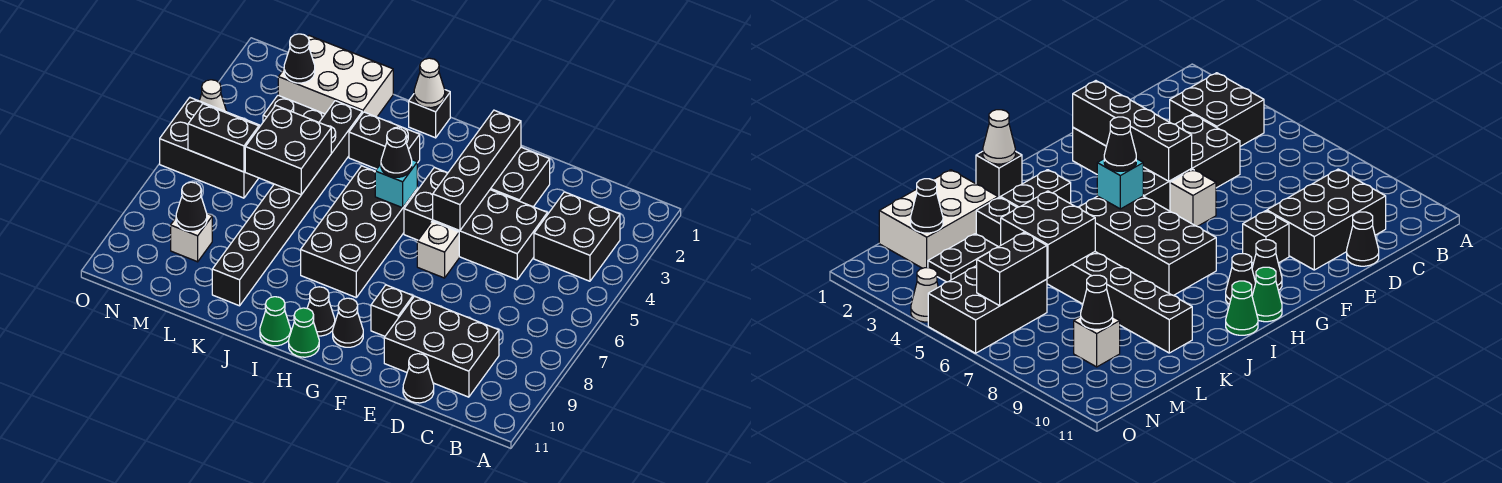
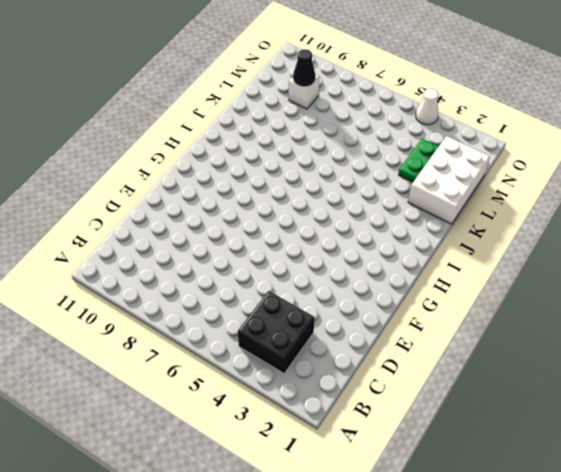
green plate L3:M3 level 1 -> black plate L3:M3 level 1
none -> black brick C9:E10 level 1
none -> black brick D4:G5 level 1
none -> black cone D11 level 1

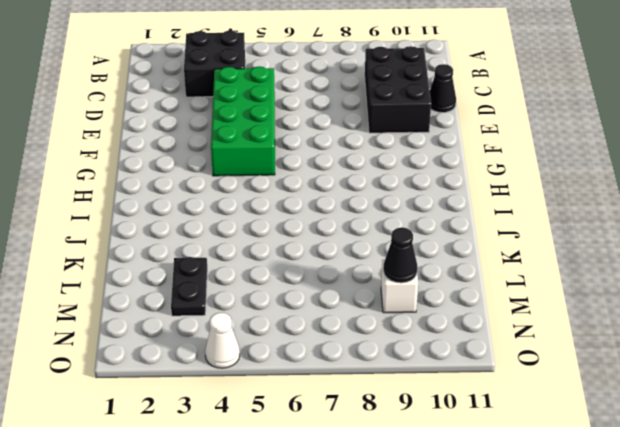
green brick D4:G5 level 1 -> black brick D4:G5 level 1
none -> black brick E2:F3 level 1
none -> white brick F6 level 1
none -> black brick F9 level 1

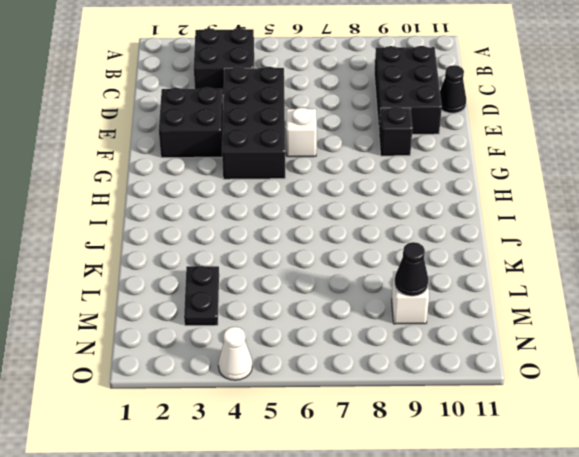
none -> black cone G10 level 1
none -> black brick H5:I8 level 1
none -> black cone H10 level 1

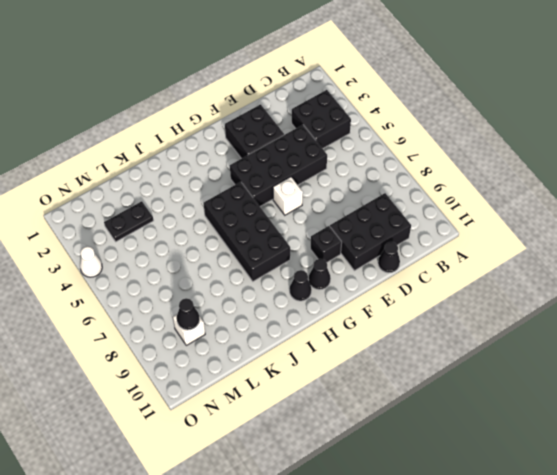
none -> green cone H11 level 1
none -> black brick I1 level 1
none -> black brick I3:J3 level 1

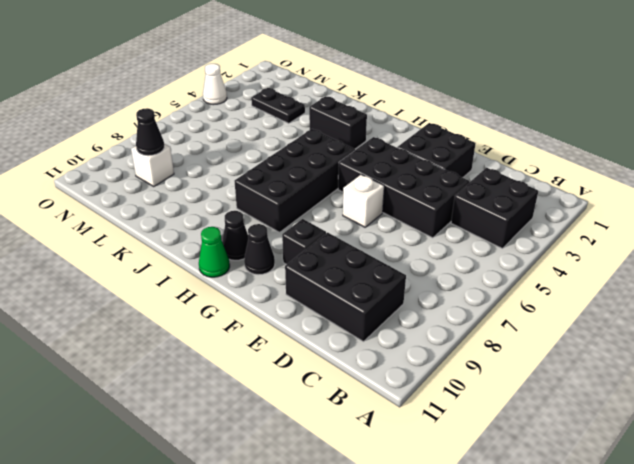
none -> black cone D11 level 1
none -> black brick I1 level 1
none -> green cone I11 level 1

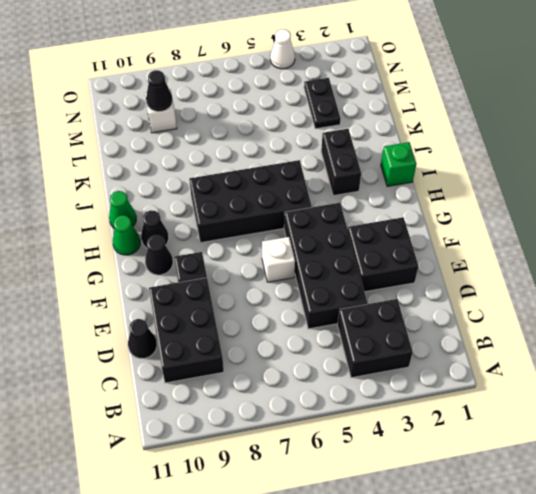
green brick I1 level 1 -> black brick I1 level 1
none -> white brick K1:M2 level 1
none -> black brick K3:K10 level 1
none -> black brick M5:O6 level 1

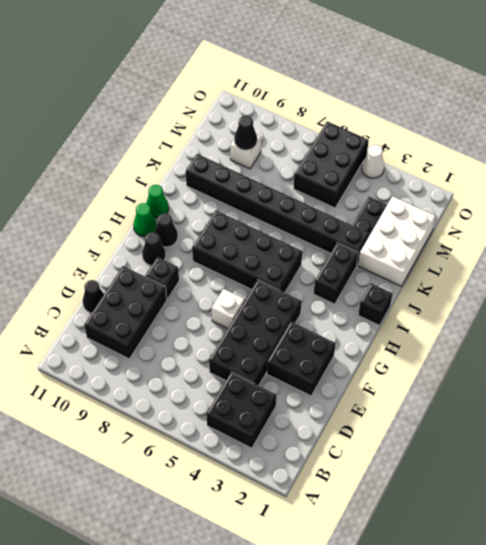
none -> black brick F2:F5 level 2
none -> cyan brick H5 level 2
none -> white cone I1 level 2

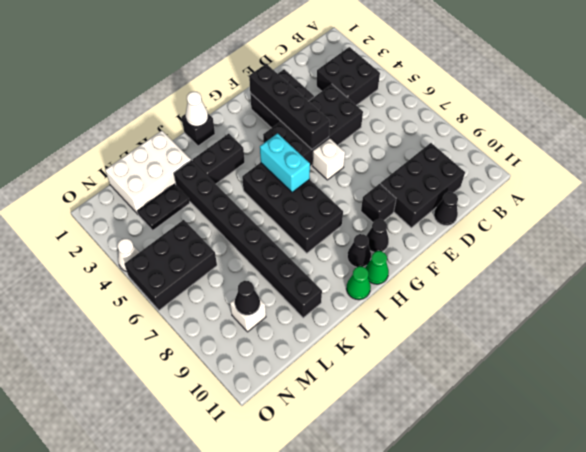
cyan brick H5:H6 level 2 -> cyan brick H5 level 2
none -> black brick K5:L6 level 2
none -> black cone M2 level 2
none -> black brick M6:N6 level 2

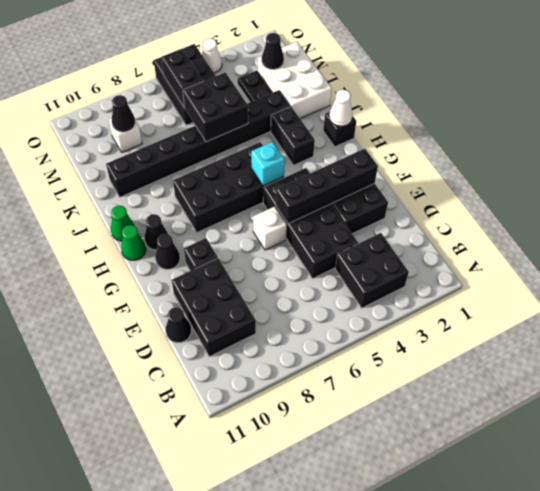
none -> black cone H5 level 3

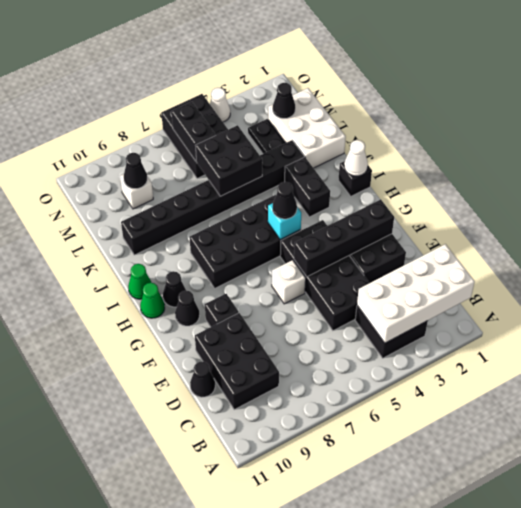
white brick B1:C4 level 2 -> none

